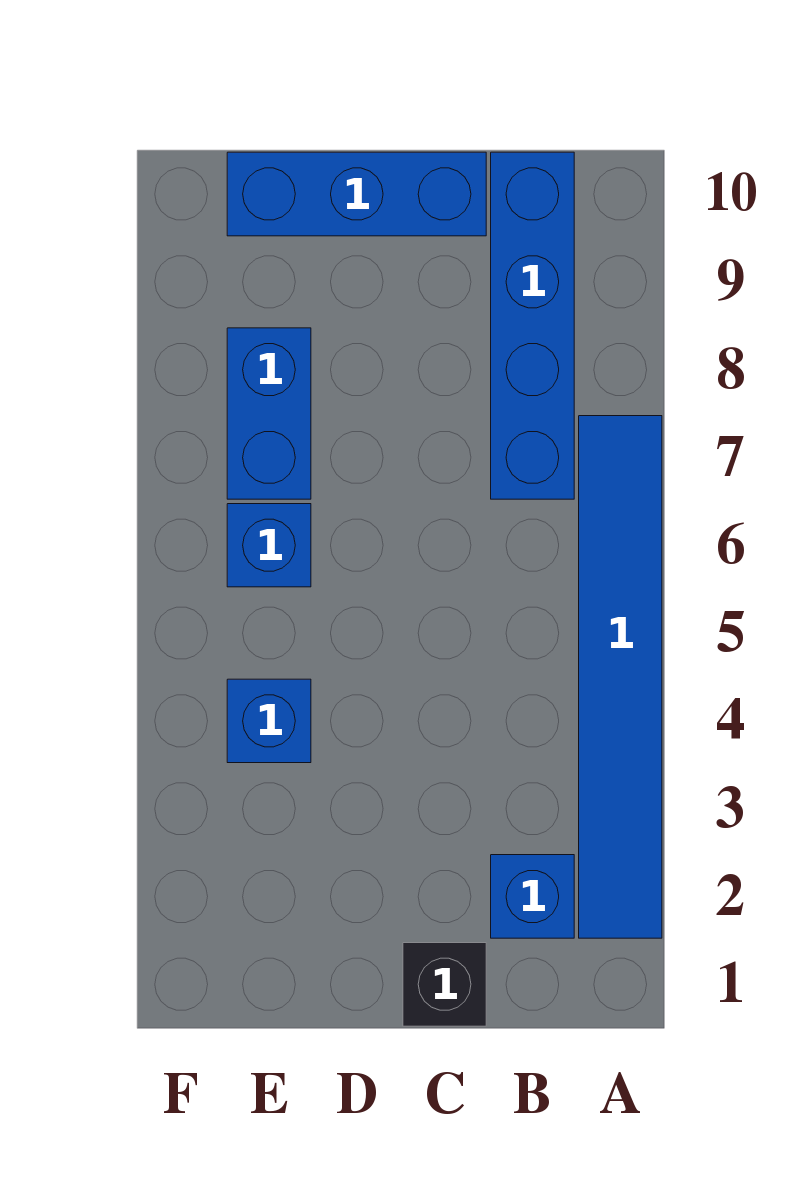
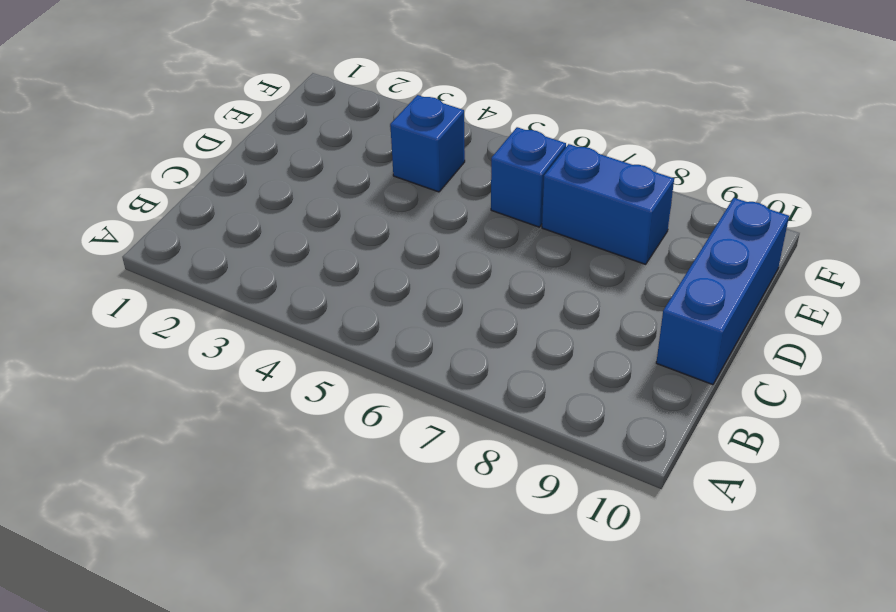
none -> blue tile A2:A7 level 1
none -> blue brick B2 level 1

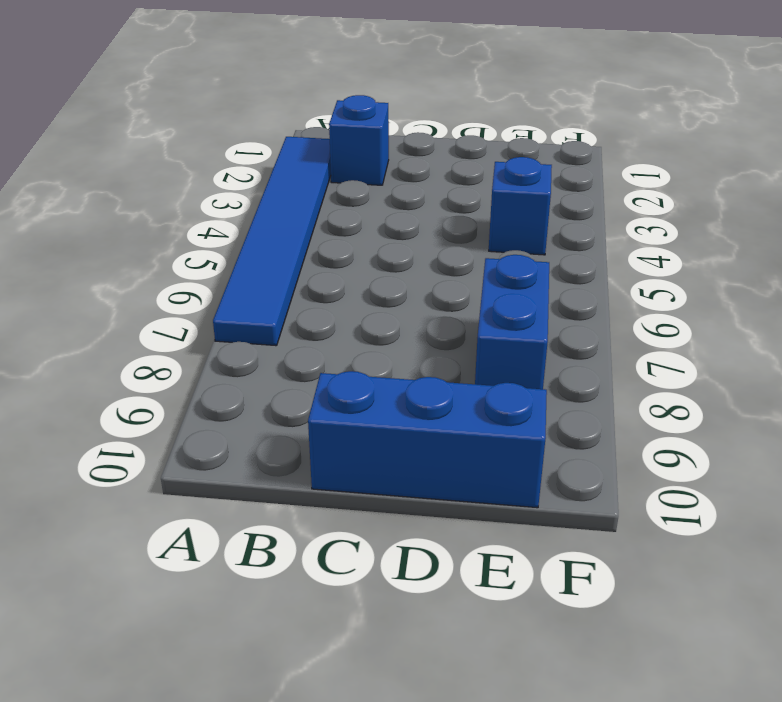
none -> blue brick B7:B10 level 1
none -> black brick C1 level 1

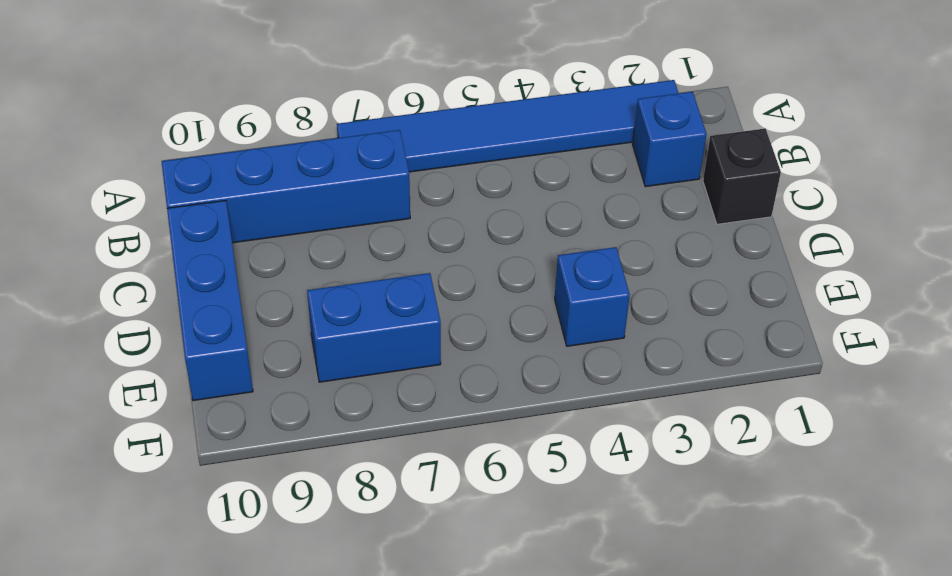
none -> blue brick E6 level 1

